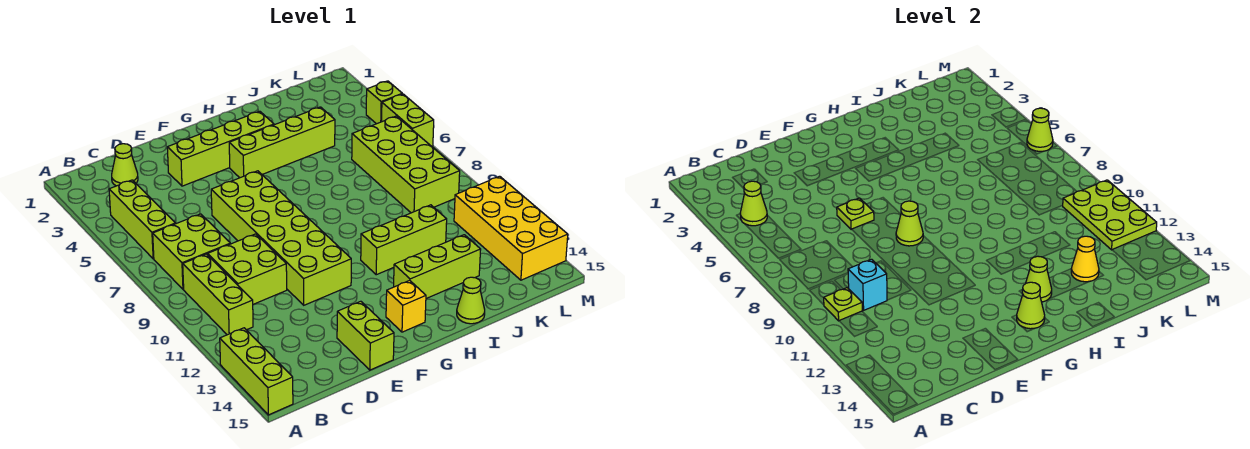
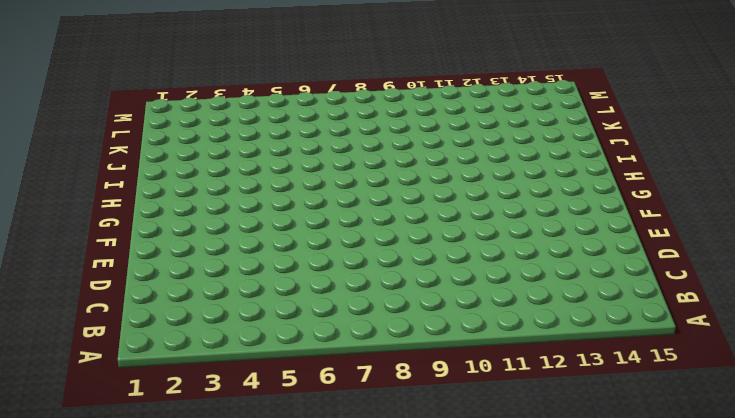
none -> lime brick A13:A15 level 1
none -> lime brick B4:B6 level 1
none -> lime brick B7:C8 level 1

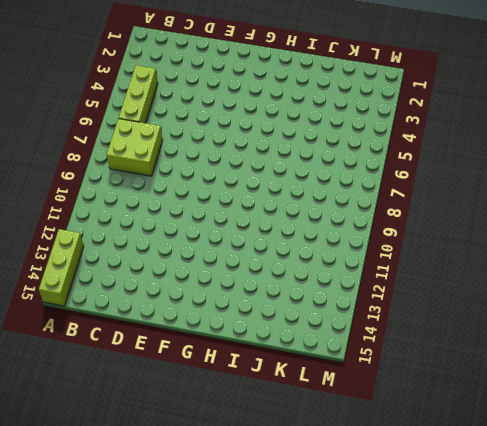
none -> lime brick B9:B11 level 1
none -> lime cone C2 level 1
none -> lime brick C9:D10 level 1

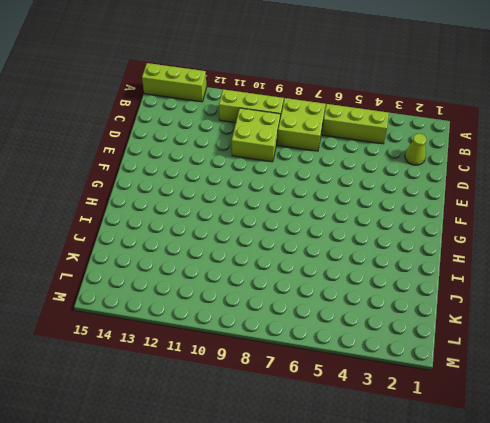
none -> lime brick E3:H3 level 1
none -> lime brick E6:F11 level 1
none -> lime brick E14:E15 level 1

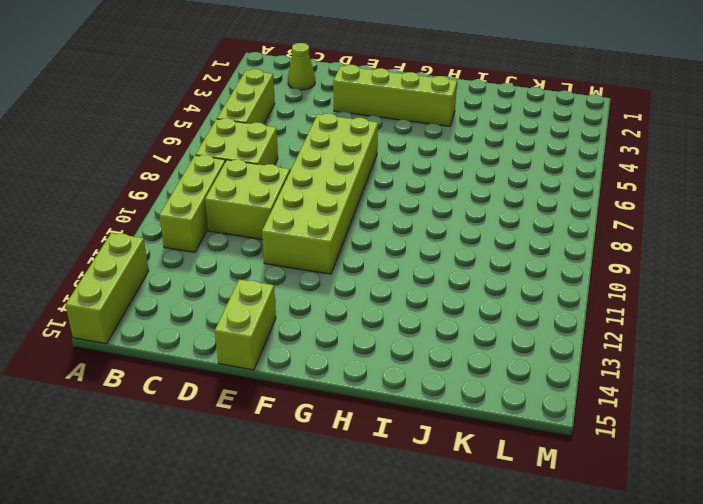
none -> lime brick G4:J4 level 1
none -> yellow brick G14 level 1
none -> lime brick H11:J11 level 1

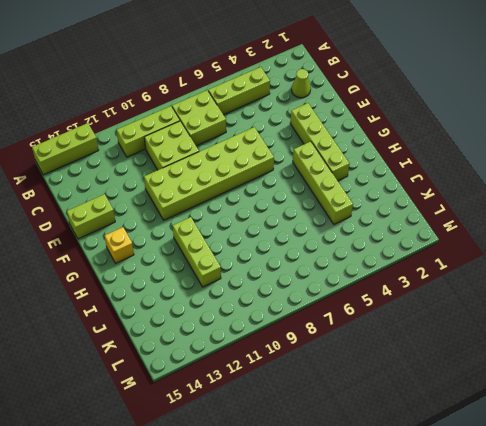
none -> lime brick H13:J13 level 1
none -> lime cone I15 level 1
none -> lime brick K6:L9 level 1

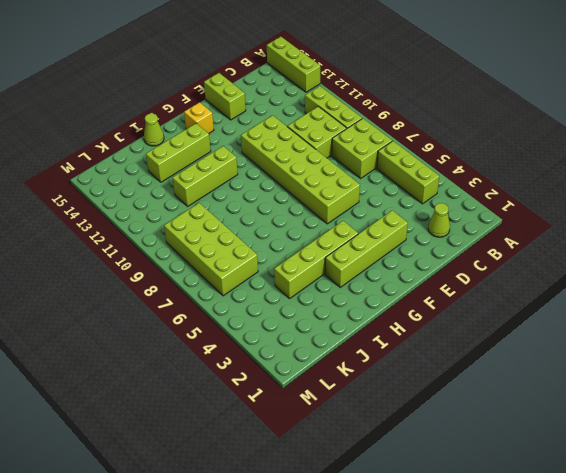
none -> yellow brick L11:M14 level 1
none -> lime brick M4 level 1
none -> lime brick M5:M6 level 1

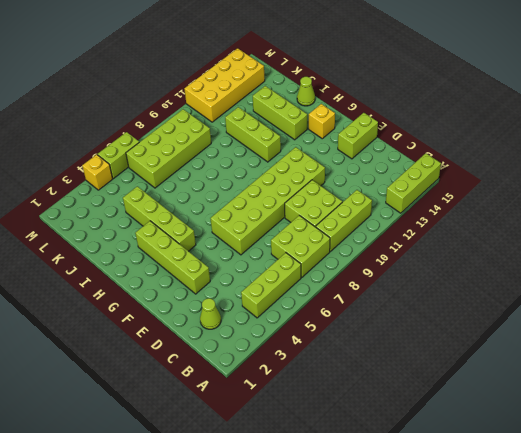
yellow brick M4 level 1 -> lime brick M4 level 1
none -> lime cone B4 level 2
none -> lime plate B10 level 2
none -> cyan brick C10 level 2

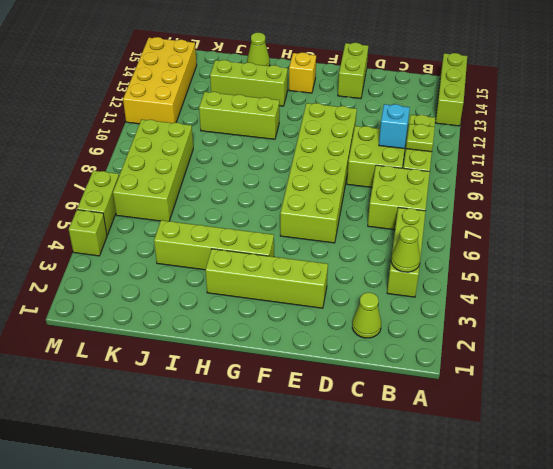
none -> lime plate E6 level 2
none -> lime cone F8 level 2
none -> lime cone G14 level 2

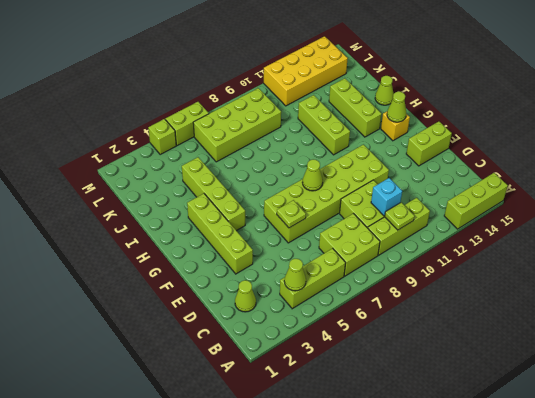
none -> lime cone H13 level 2
none -> yellow cone J13 level 2
none -> lime plate L10:M12 level 2

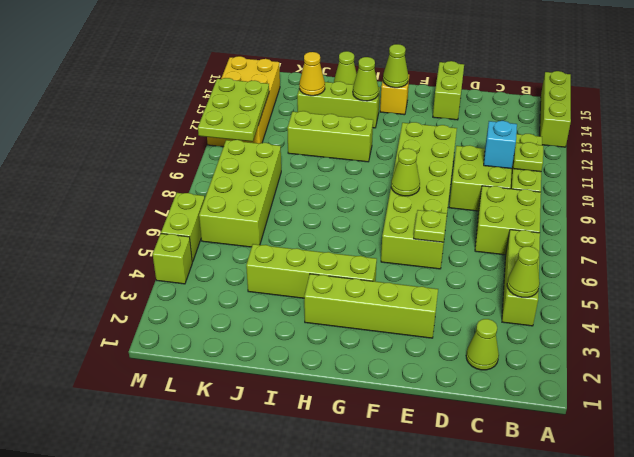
none -> lime cone M6 level 2

